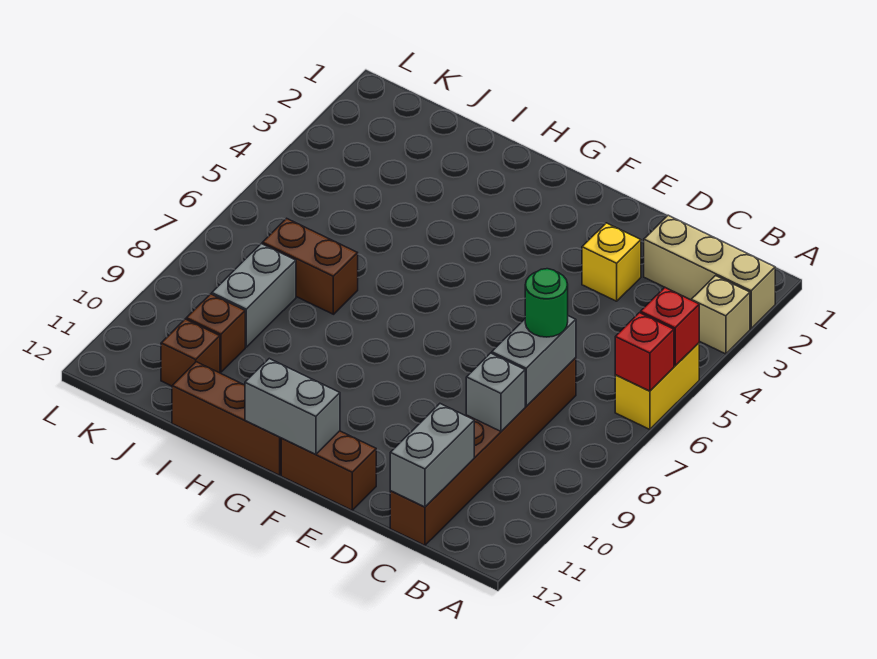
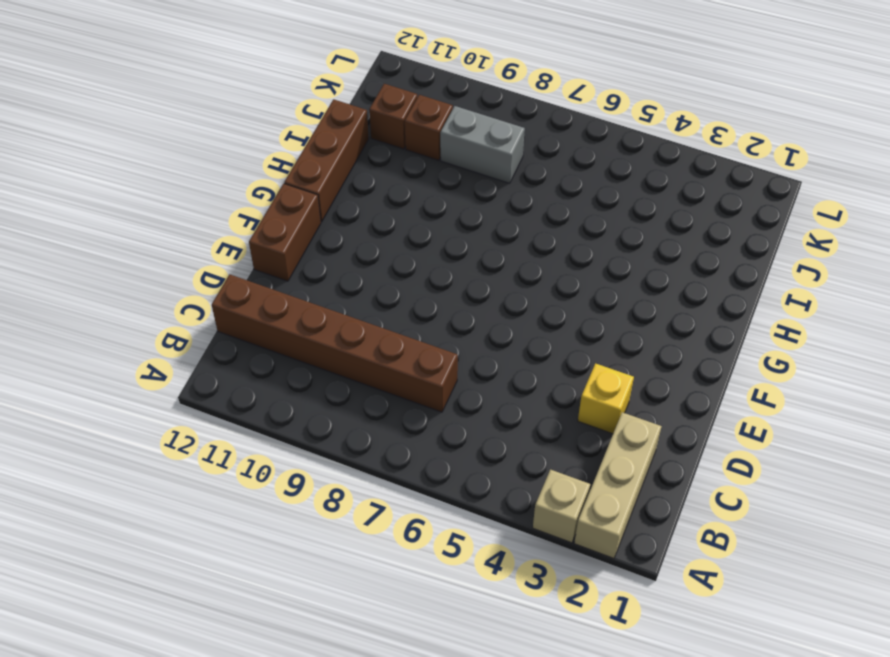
none -> yellow brick A5:A6 level 1
none -> brown brick I7:J7 level 1
none -> red brick A5 level 2

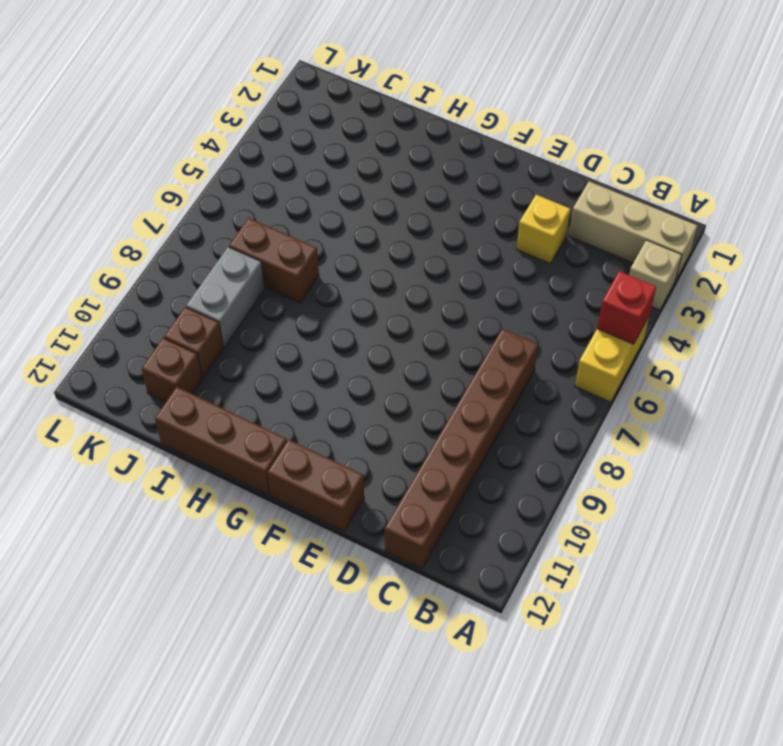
none -> red brick A6 level 2
none -> grey brick C7:C8 level 2
none -> grey brick C9 level 2

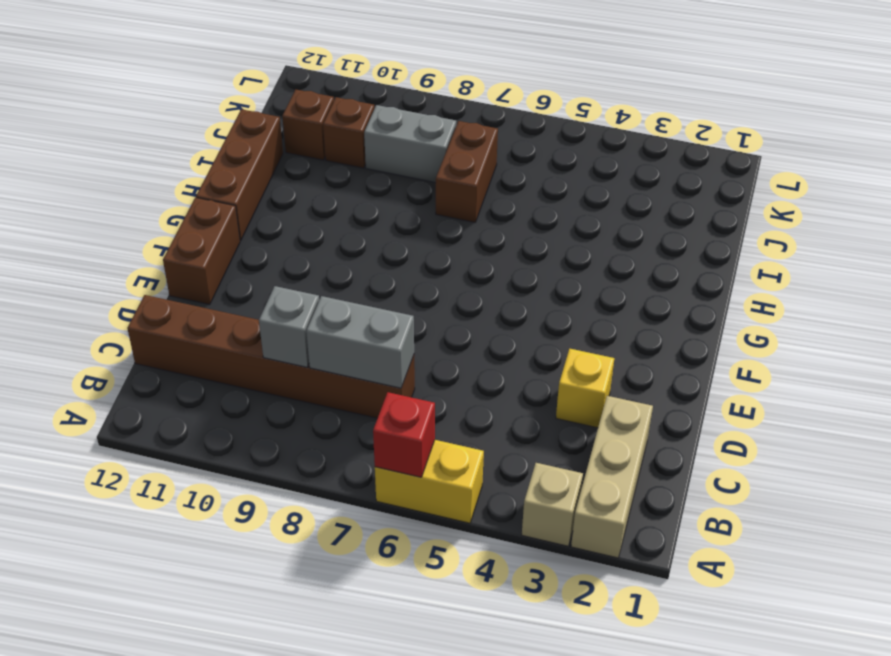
none -> red brick A5 level 2
none -> grey brick C11:C12 level 2
none -> grey brick F12:G12 level 2

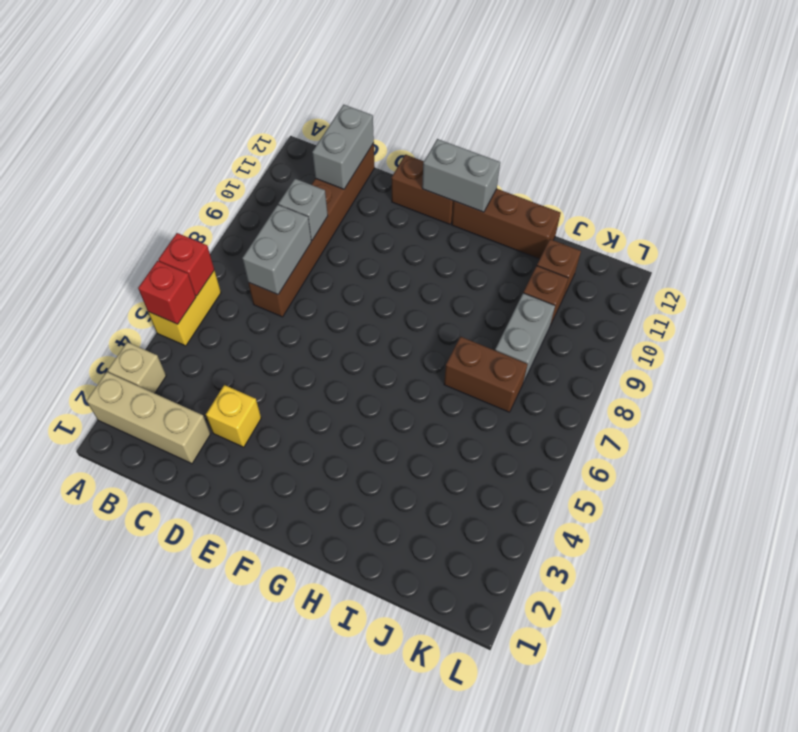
none -> green round brick C7 level 3

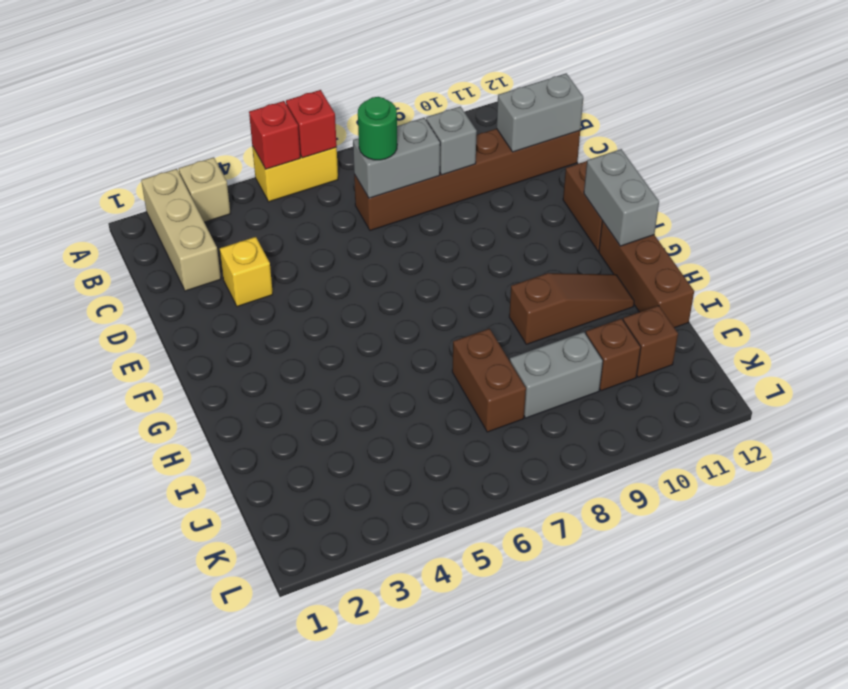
brown slope H9:H11 level 1 top 9 -> none

